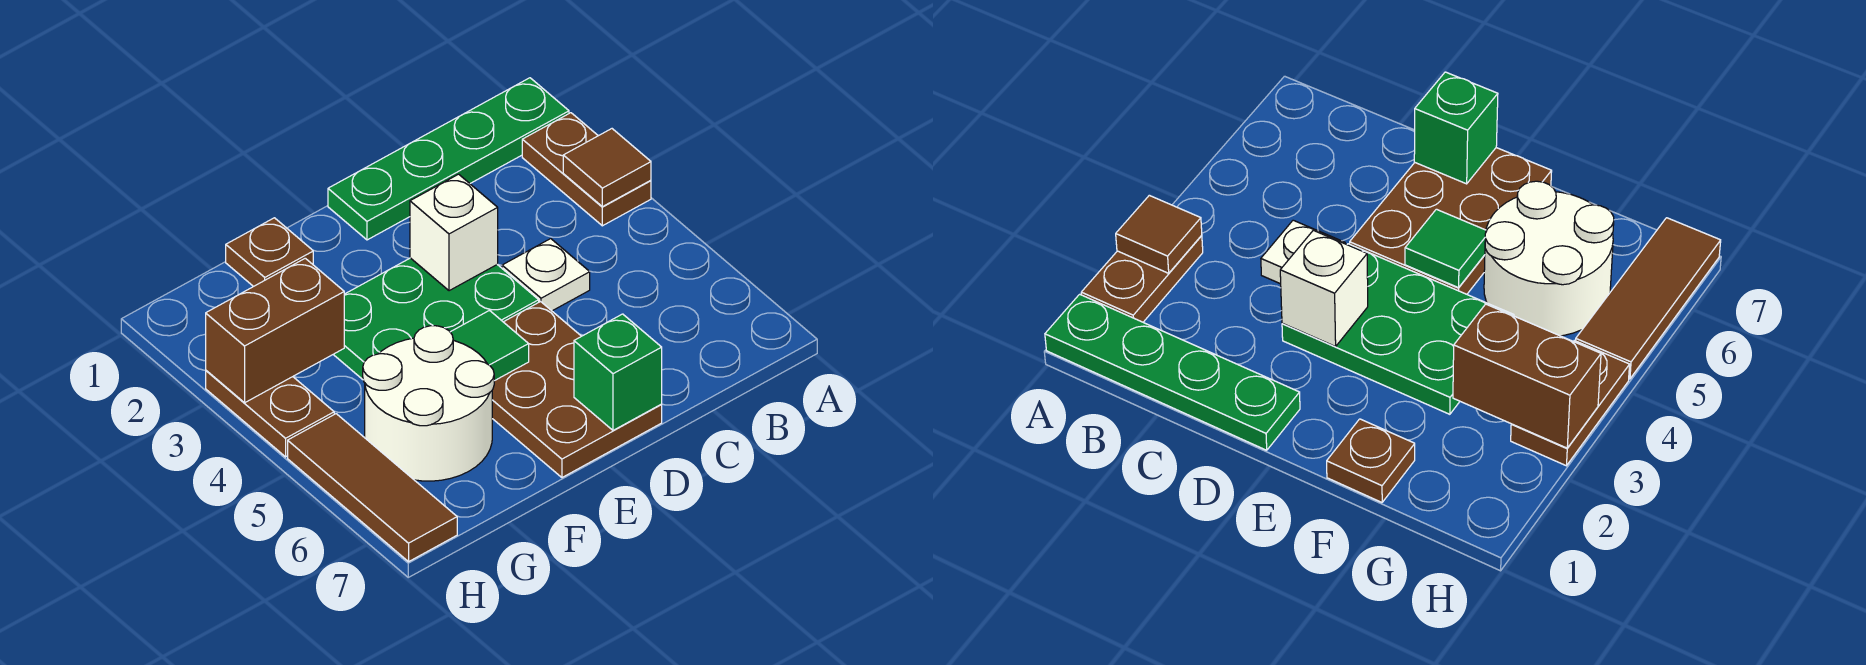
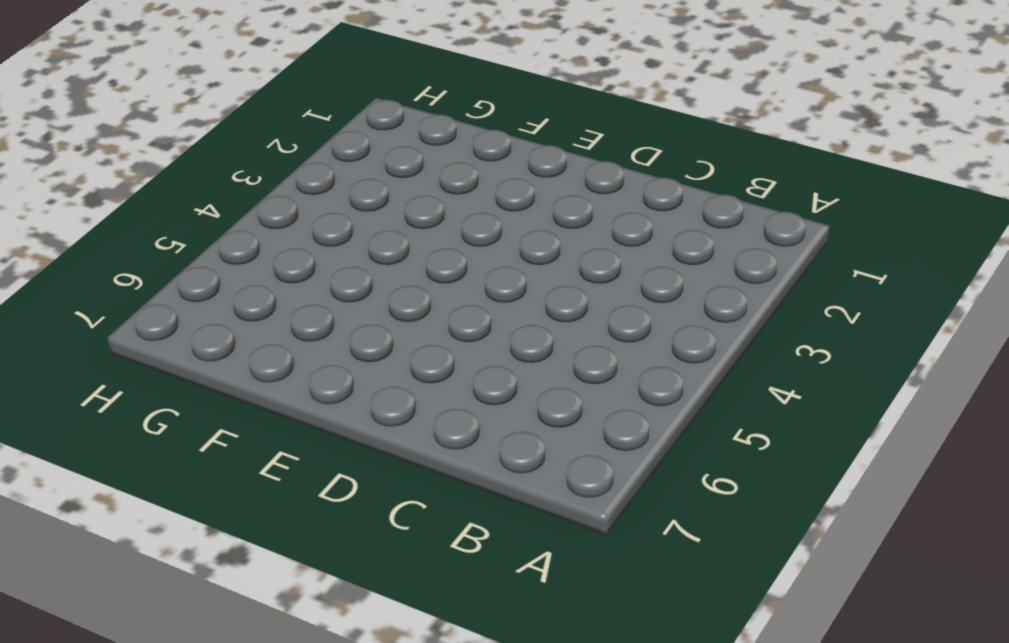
none -> green plate A1:D1 level 1
none -> brown plate A2:A3 level 1
none -> white plate C4 level 1

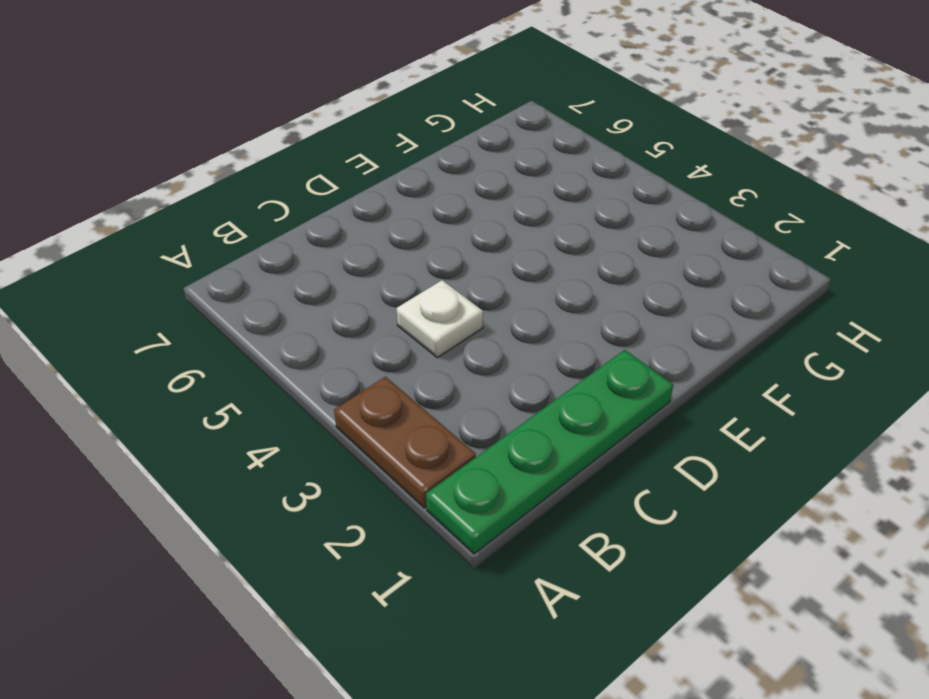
none -> green plate D3:F4 level 1
none -> brown plate D5:E7 level 1
none -> brown plate F1 level 1

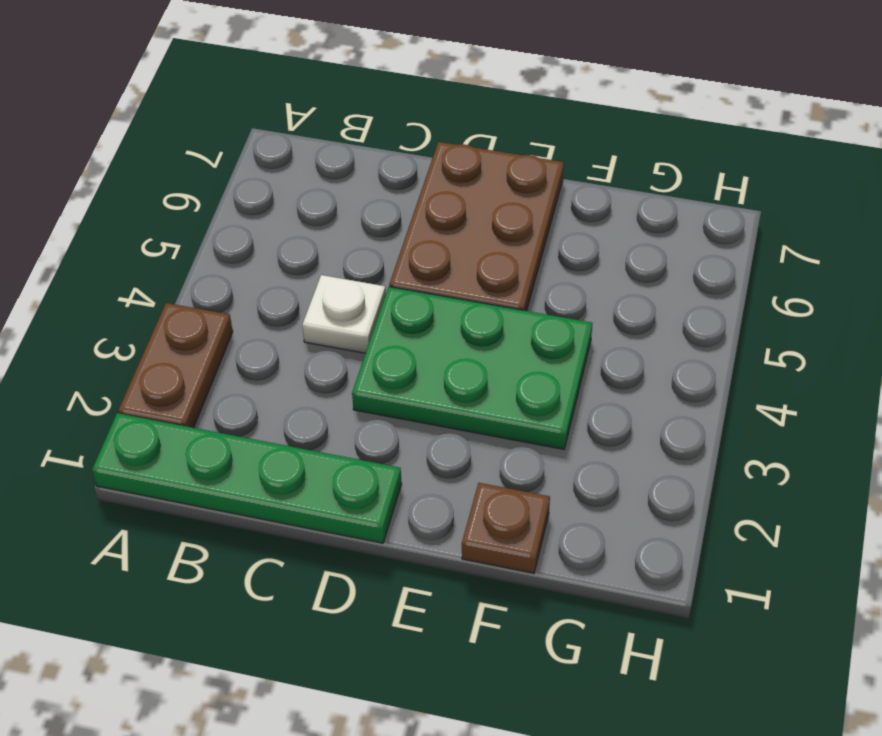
none -> white round brick F5:G6 level 1
none -> brown plate H3:H4 level 1
none -> brown tile H5:H7 level 1

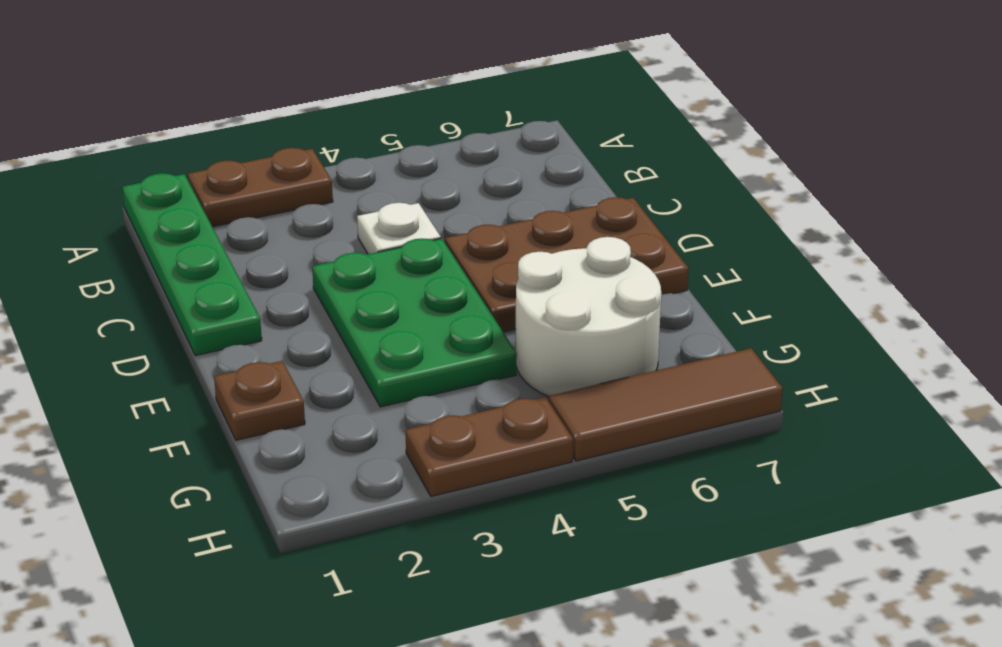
none -> brown tile A3 level 2
none -> white brick D3 level 2
none -> green brick D7 level 2

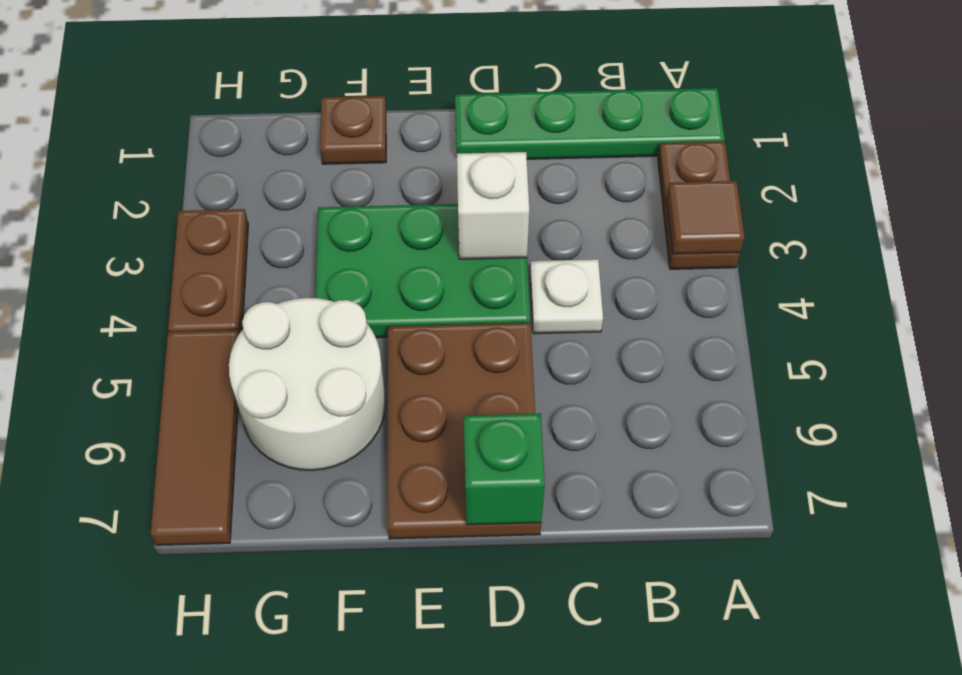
none -> green tile E5 level 2
none -> brown brick G3:H3 level 2

